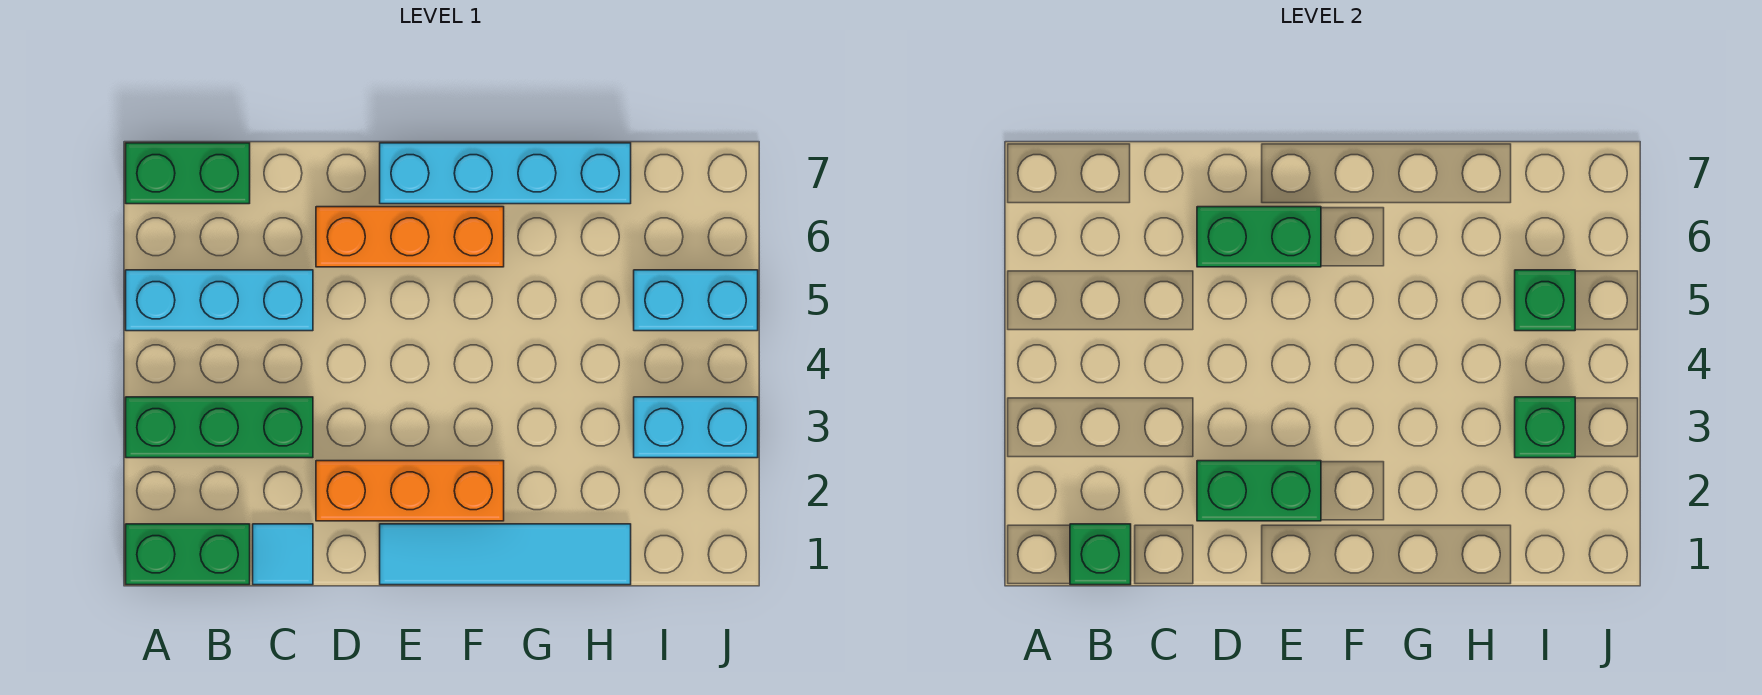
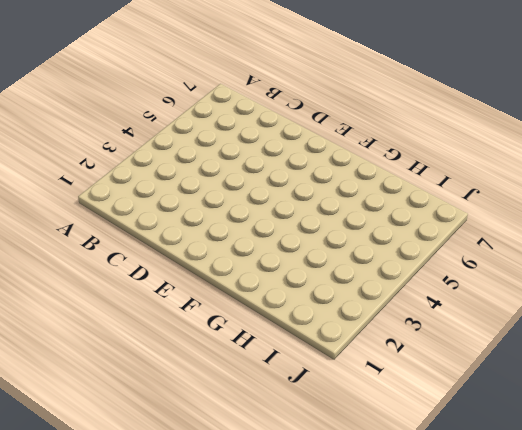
none -> green brick A1:B1 level 1
none -> green brick A3:C3 level 1
none -> cyan brick A5:C5 level 1

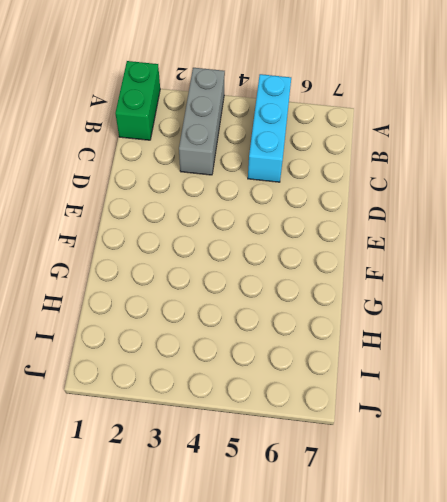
grey brick A3:C3 level 1 -> green brick A3:C3 level 1
none -> green brick A7:B7 level 1
none -> cyan tile C1 level 1
none -> orange brick D2:F2 level 1

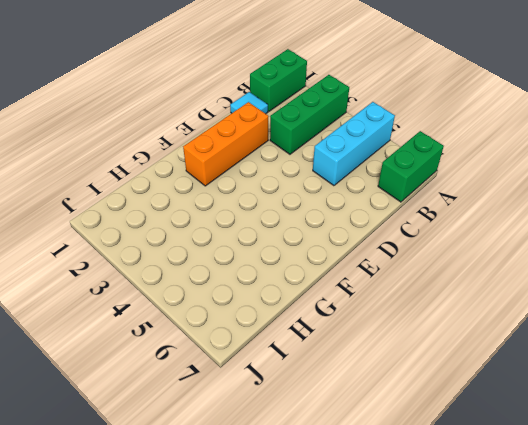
none -> orange brick D6:F6 level 1
none -> cyan tile E1:H1 level 1
none -> cyan brick E7:H7 level 1

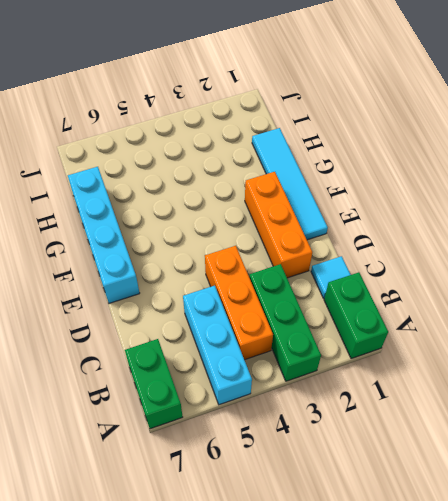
orange brick B4:D4 level 1 -> orange brick D6:F6 level 1
none -> cyan brick I3:J3 level 1
none -> cyan brick I5:J5 level 1
none -> green brick B1 level 2

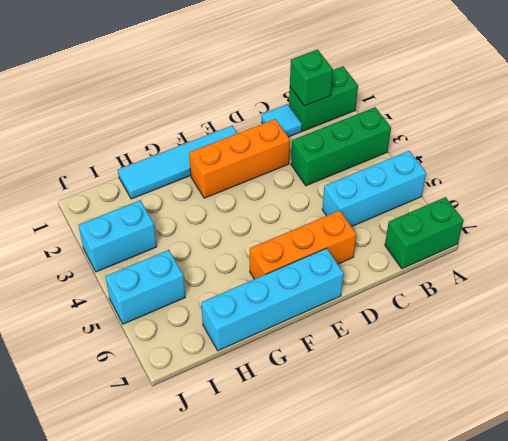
none -> green brick D2:E2 level 2
none -> green brick D6:E6 level 2
none -> green brick I3 level 2

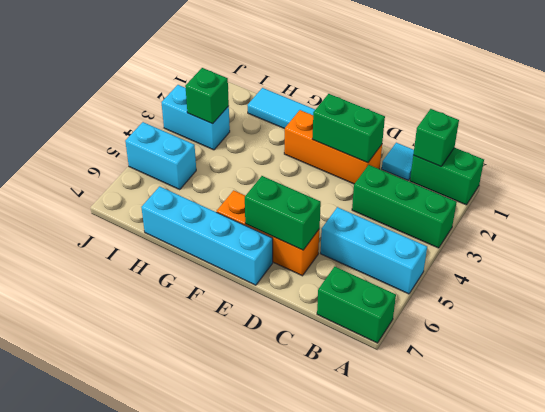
none -> green brick I5 level 2

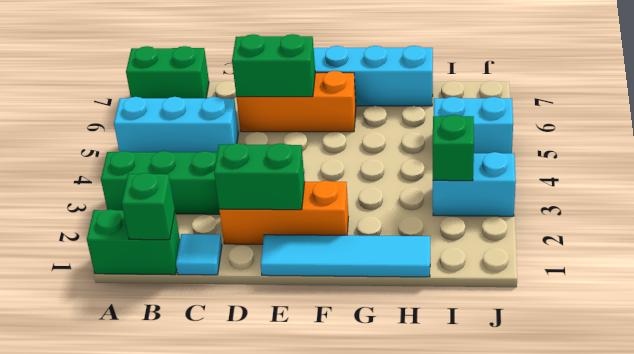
none -> green brick I5 level 2

